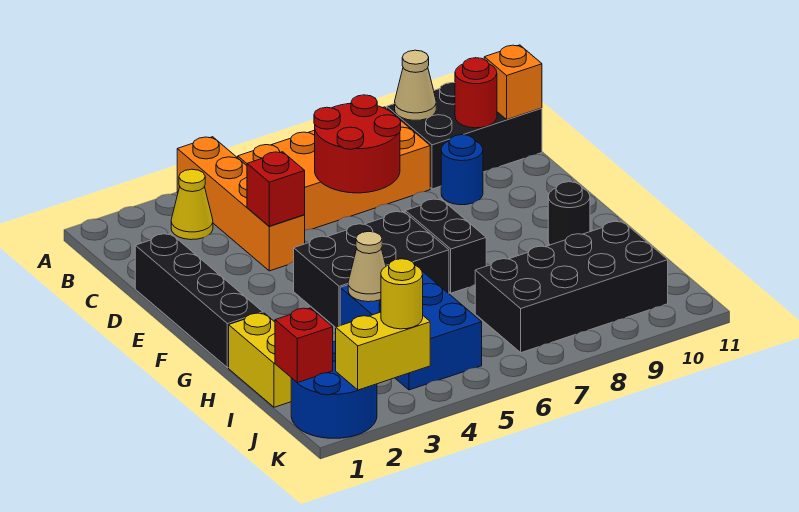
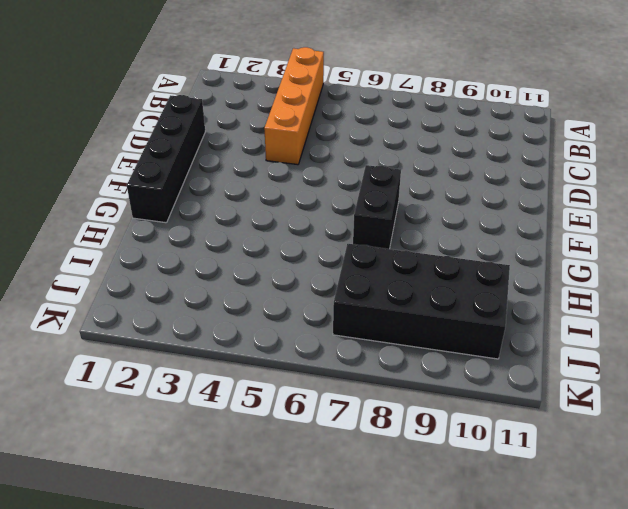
none -> yellow cone B3 level 1
none -> orange brick B5:C8 level 1
none -> black brick B9:C11 level 1

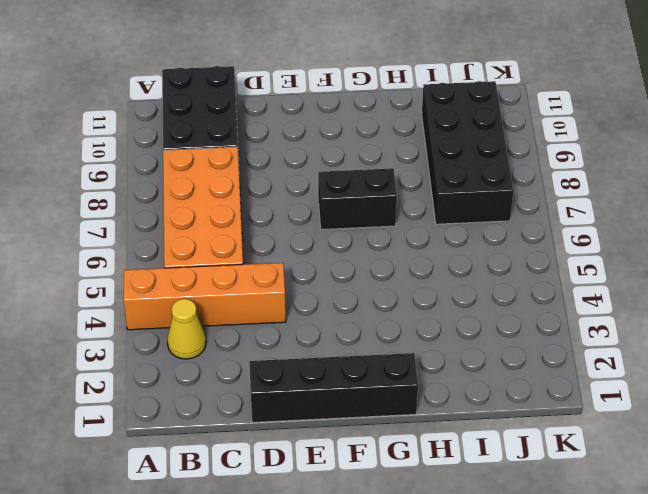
none -> blue round brick D9 level 1
none -> black brick F4:G6 level 1
none -> black round brick G10 level 1

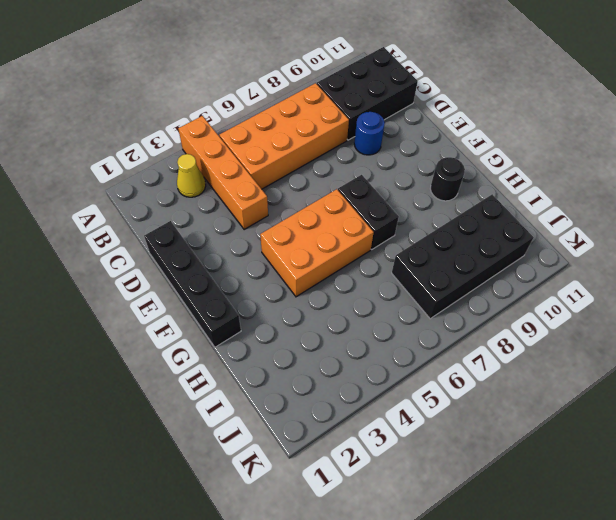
orange brick F4:G6 level 1 -> black brick F4:G6 level 1
none -> yellow brick H1:I1 level 1
none -> blue brick H4:J5 level 1
none -> blue round brick J1:K2 level 1

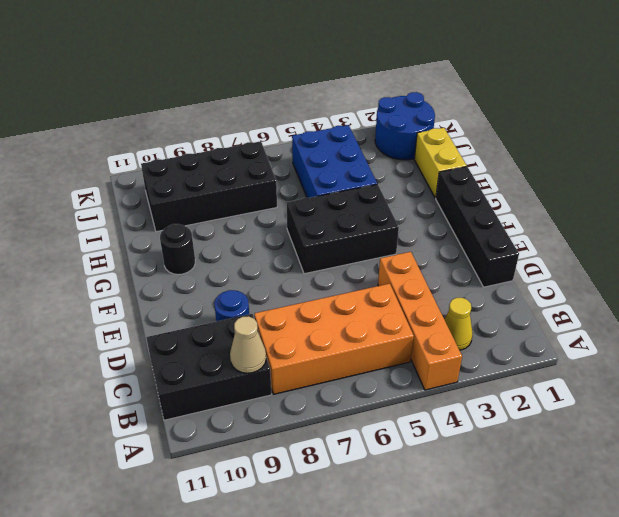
none -> black brick F7:G7 level 1
none -> red round brick C6:D7 level 2
none -> red round brick C10 level 2

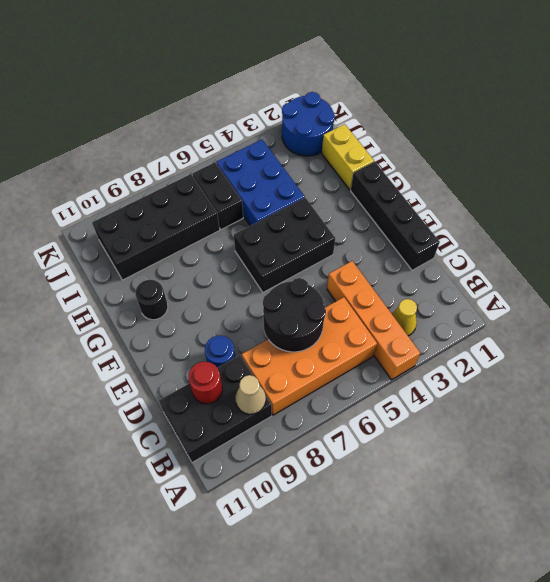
black round brick C6:D7 level 2 -> red round brick C6:D7 level 2
black brick I6:J6 level 1 -> black brick F7:G7 level 1
none -> orange brick C11 level 2
none -> red brick D4 level 2
none -> tan cone H4 level 2

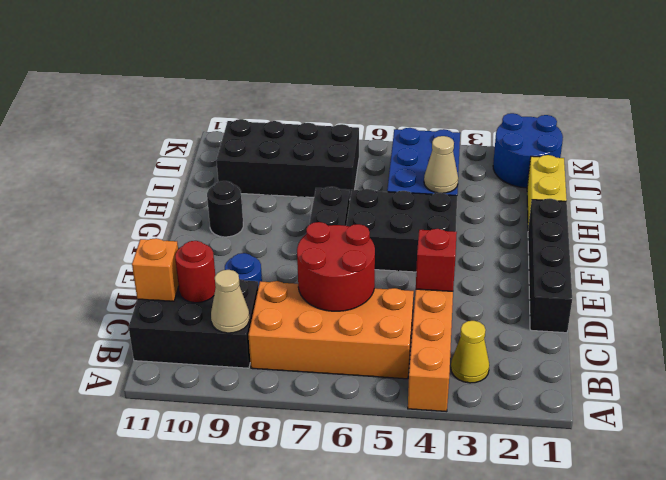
none -> red brick J1 level 2
none -> yellow brick K2:K3 level 2
none -> yellow round brick K3 level 3

